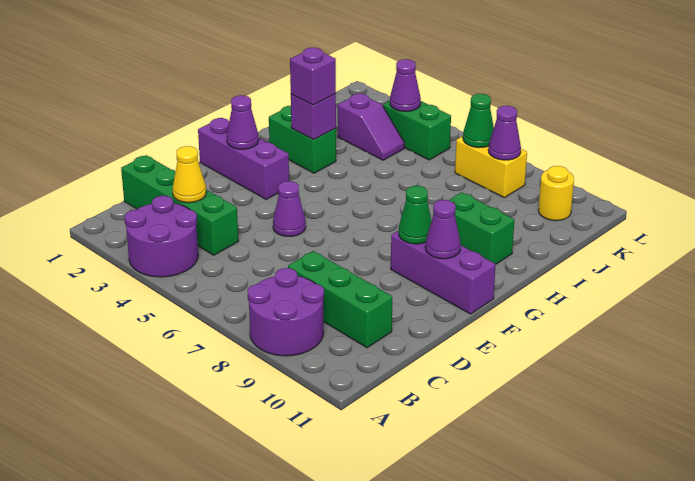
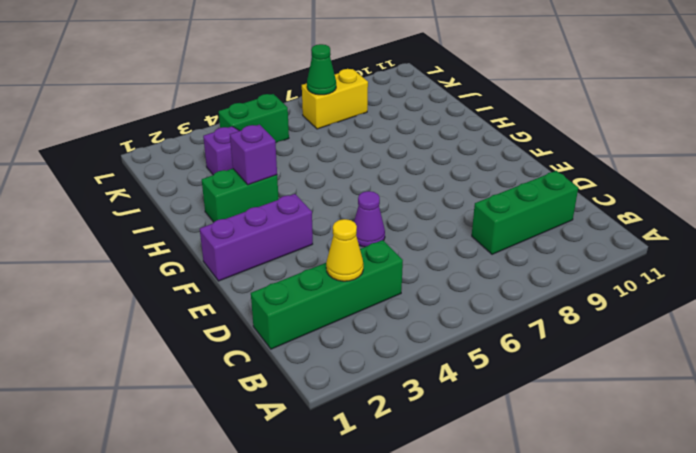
none -> purple round brick A3:B4 level 1
none -> purple round brick A8:B9 level 1
none -> purple brick F9:F11 level 1

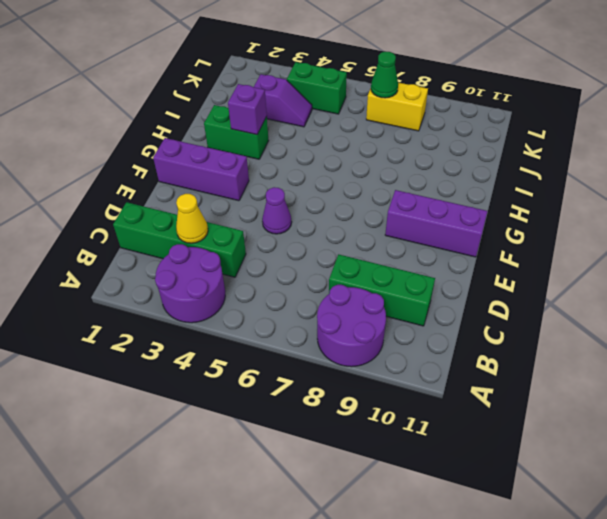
none -> green brick H9:H10 level 1
none -> yellow round brick K10 level 1
none -> purple cone F2 level 2

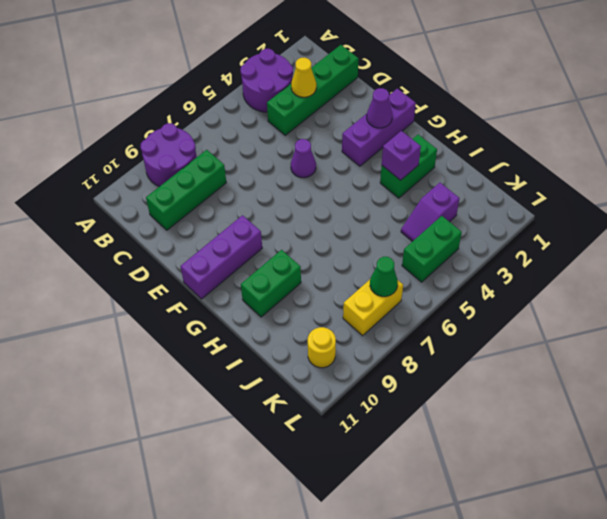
none -> green cone F9 level 2
none -> purple cone F10 level 2
none -> purple cone K4 level 2

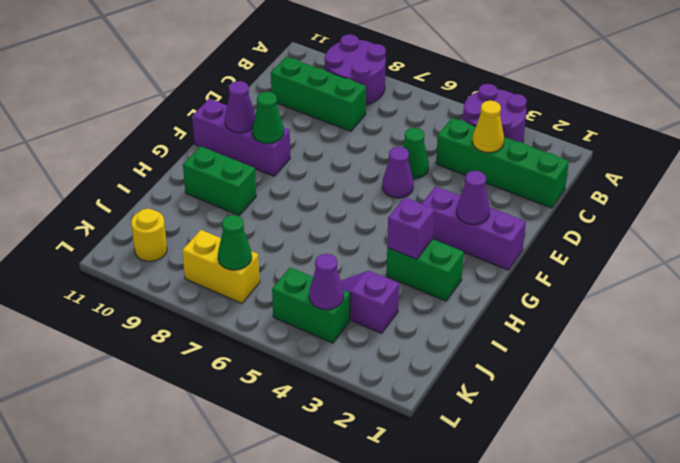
green cone D5 level 1 -> none
none -> purple cone K8 level 2
none -> purple brick H3 level 3

